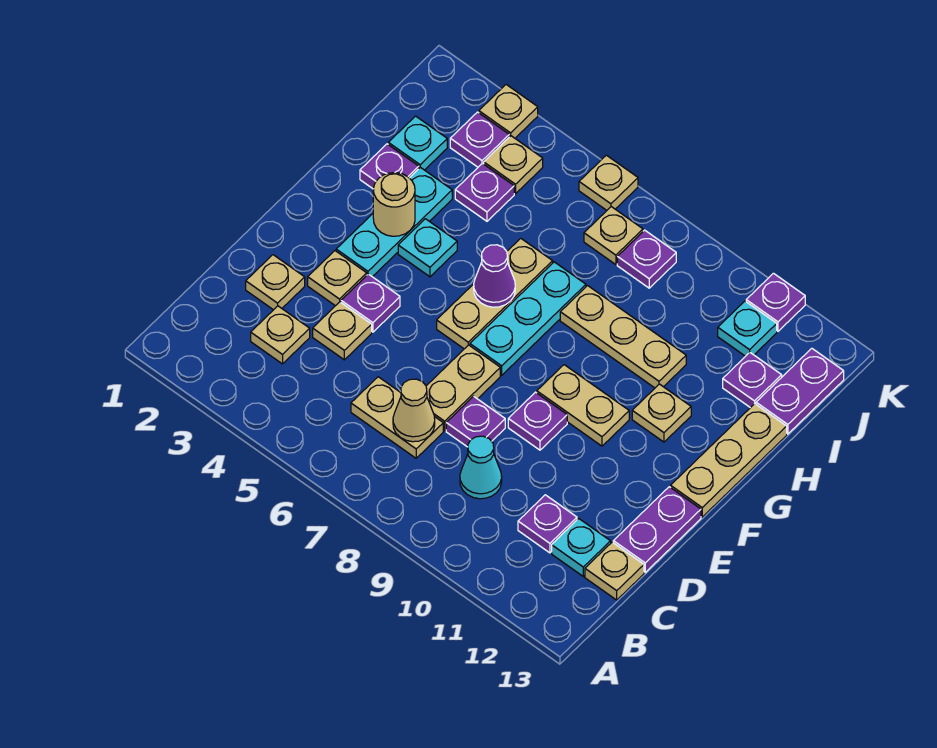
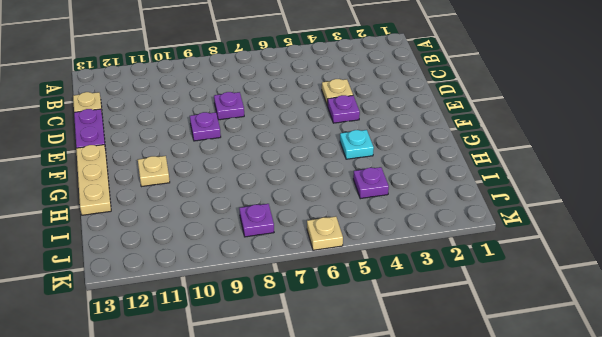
none -> tan plate C3 level 1
none -> tan plate C6:C7 level 1
none -> cyan cone C9 level 1
none -> purple plate C11 level 1

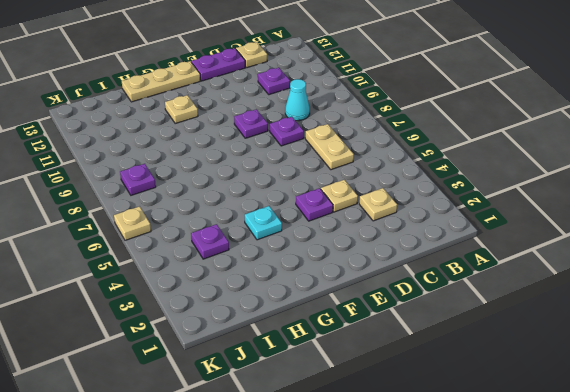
none -> cyan plate C12 level 1
none -> tan plate D2 level 1
none -> tan plate D7:E7 level 1
none -> tan plate E3 level 1

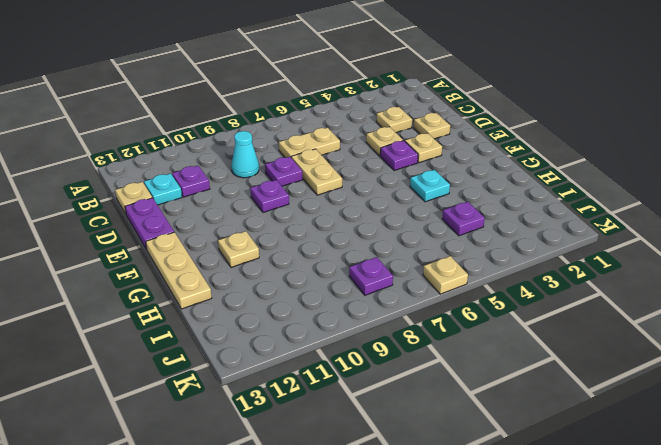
none -> cyan plate F3:H3 level 1
none -> tan plate F6:H6 level 1
none -> cyan plate F7:H7 level 1
none -> tan plate F9:F10 level 1

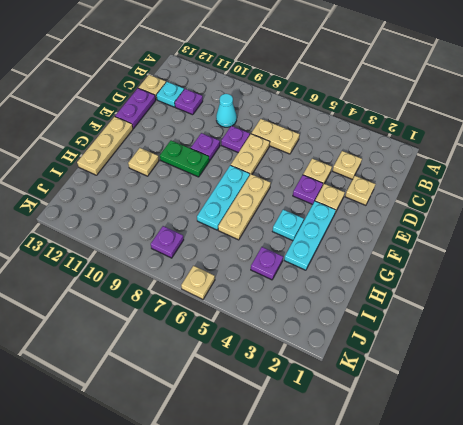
green plate F9:F10 level 1 -> tan plate F9:F10 level 1
none -> purple plate H2 level 1
none -> tan plate H8:H10 level 1
none -> cyan plate I2 level 1
none -> purple plate I12 level 1

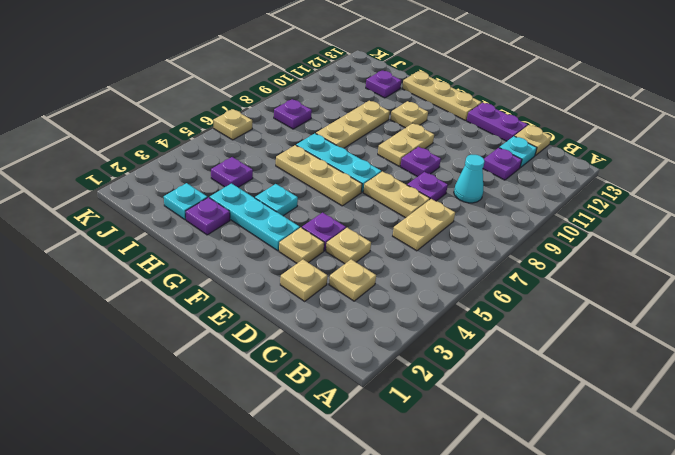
none -> purple plate I13:J13 level 1
none -> purple plate J3 level 1
none -> tan plate J4 level 1
none -> tan plate J7 level 1

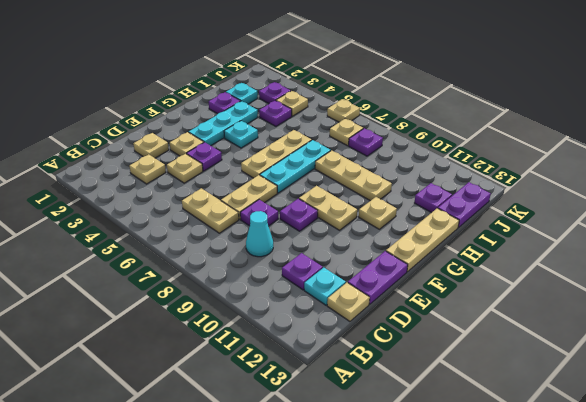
none -> cyan plate J11 level 1
none -> tan plate K3 level 1
none -> purple plate K11 level 1
none -> tan cone C7 level 2

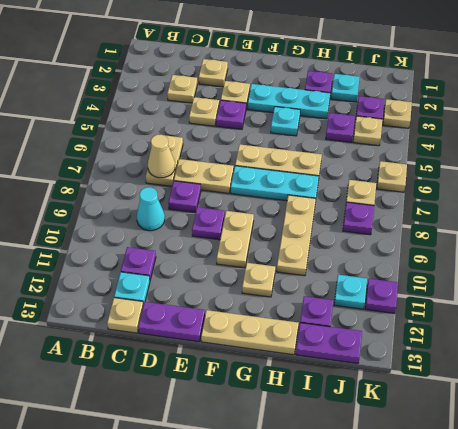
none -> tan round brick G3 level 2
none -> purple cone G6 level 2

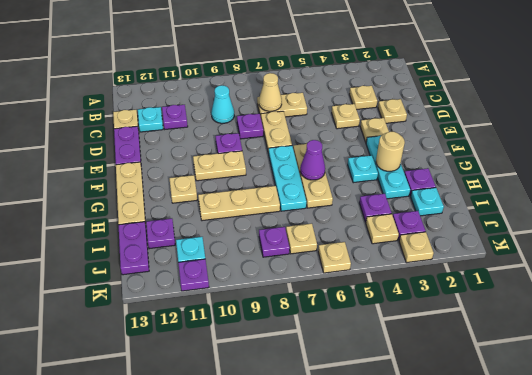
none -> purple plate E4 level 1

